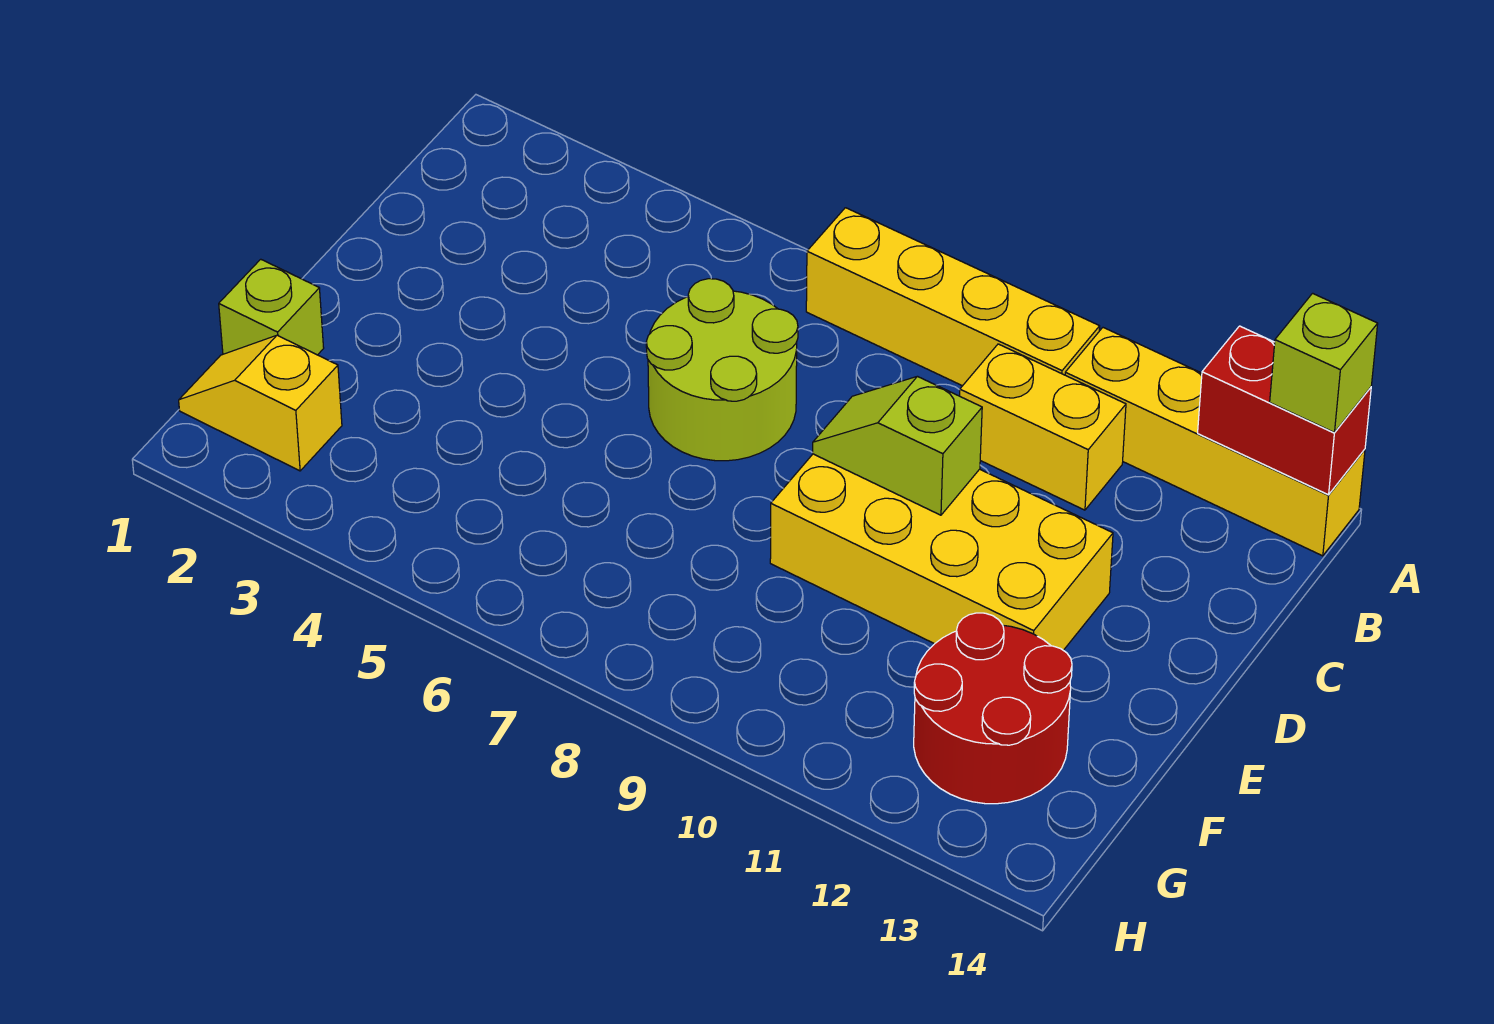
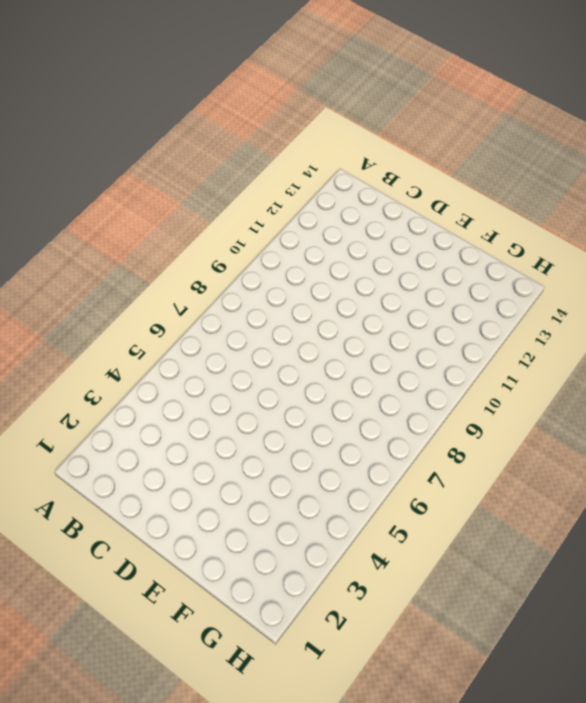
none -> yellow brick A7:A10 level 1
none -> yellow brick A11:A14 level 1

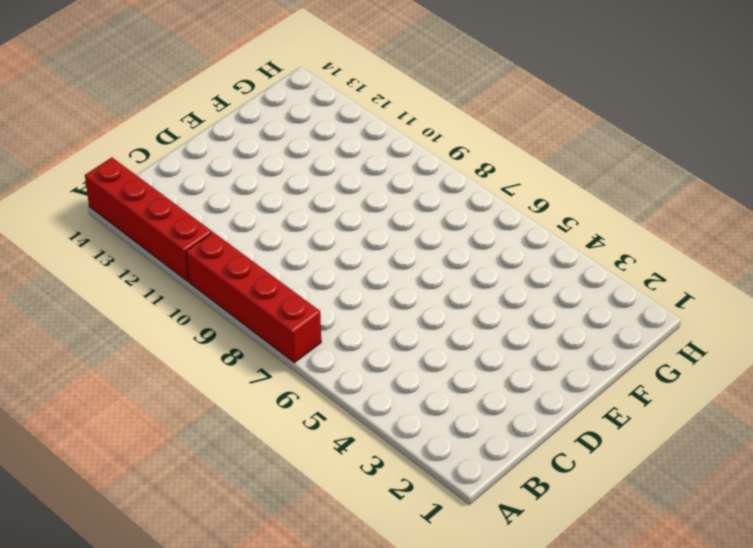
red brick A7:A10 level 1 -> yellow brick A7:A10 level 1
red brick A11:A14 level 1 -> yellow brick A11:A14 level 1
none -> yellow brick B10:B11 level 1
none -> lime round brick C6:D7 level 1

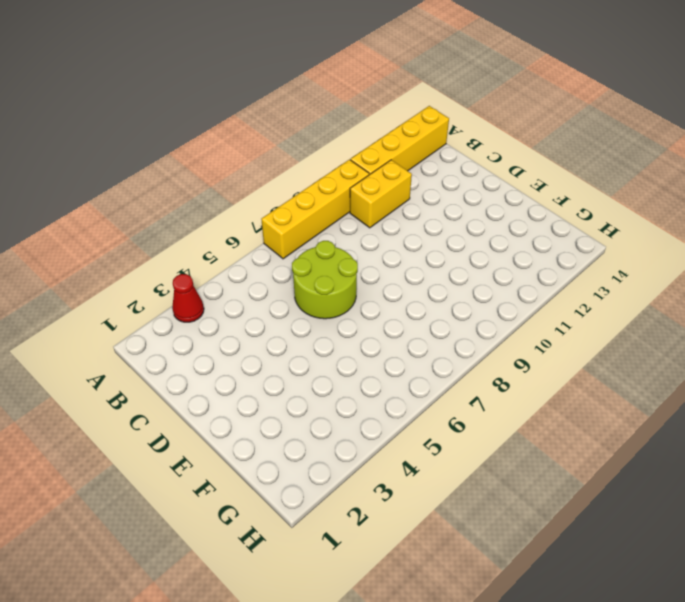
red cone A3 level 1 -> none
none -> yellow brick D9:E12 level 1
none -> lime brick F1 level 1

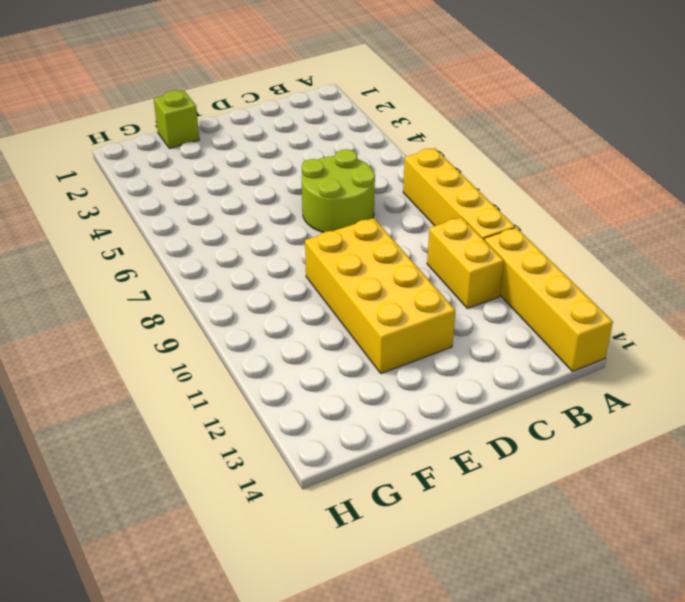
none -> red round brick F12:G13 level 1
none -> yellow slope G1:G2 level 1 top 2

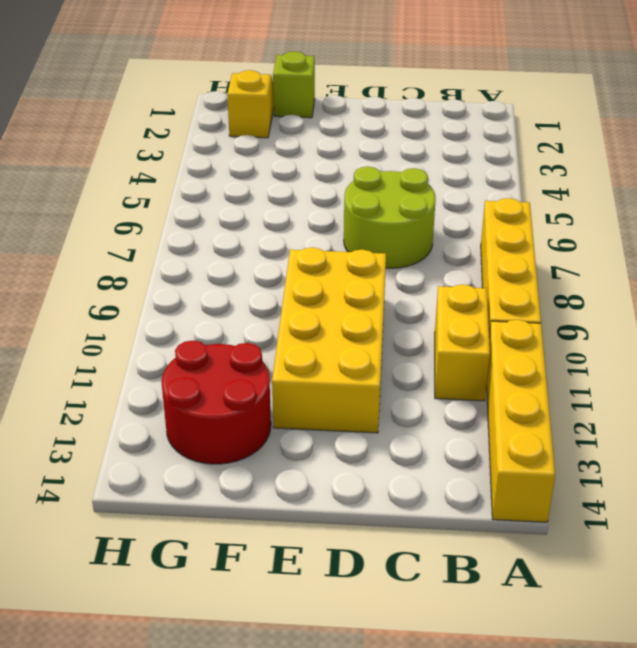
none -> red brick A13:A14 level 2
none -> lime slope D9:D10 level 2 top 10

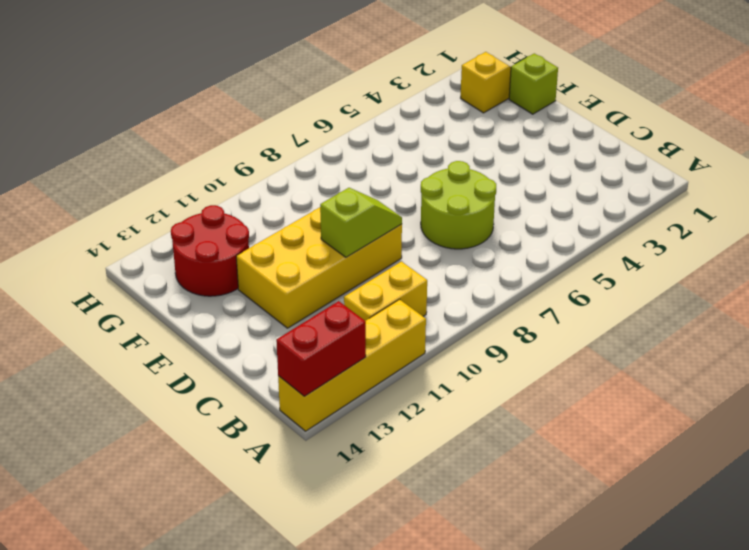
none -> yellow brick A7:A10 level 1
none -> lime brick A14 level 3

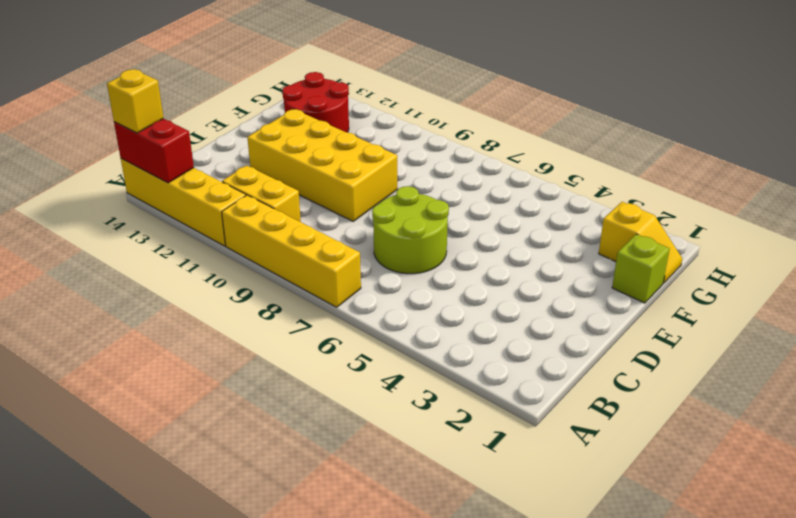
yellow brick A14 level 3 -> lime brick A14 level 3
none -> lime slope D9:D10 level 2 top 10

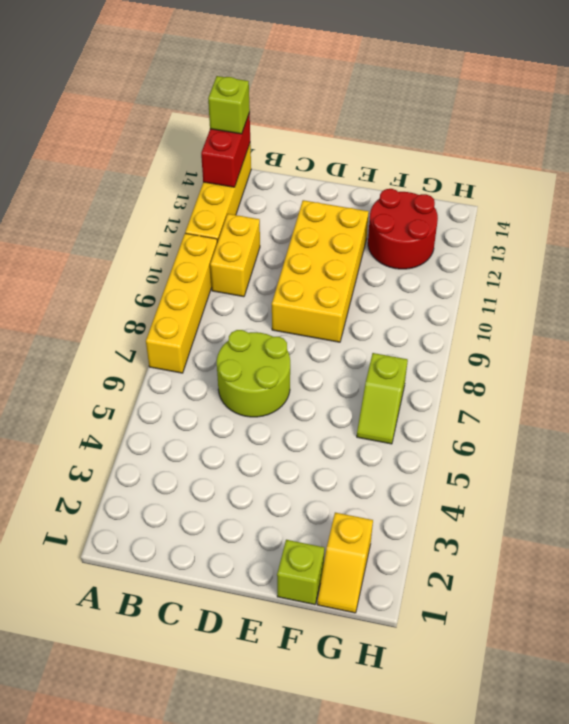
lime slope G6:G7 level 1 top 7 -> lime slope D9:D10 level 2 top 10

